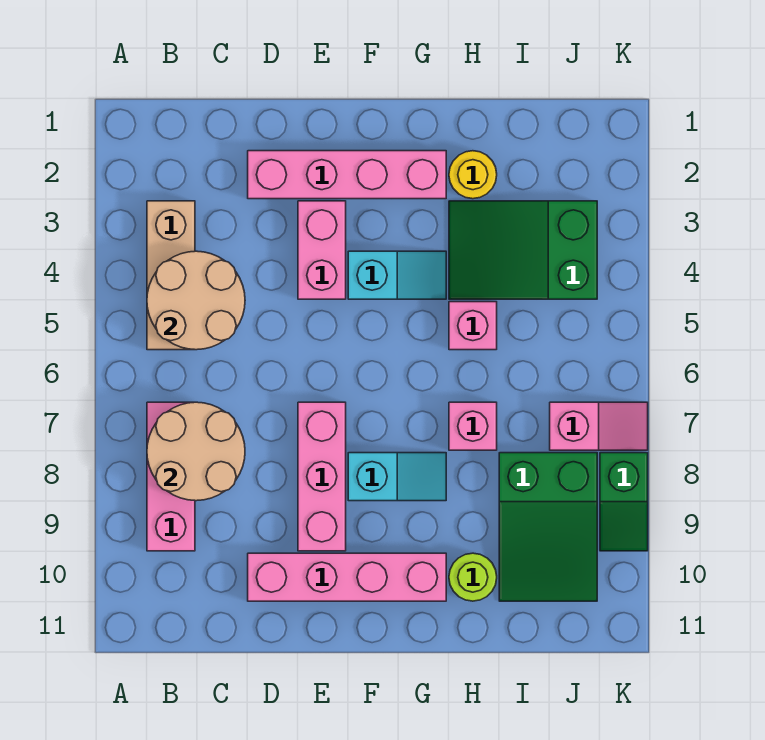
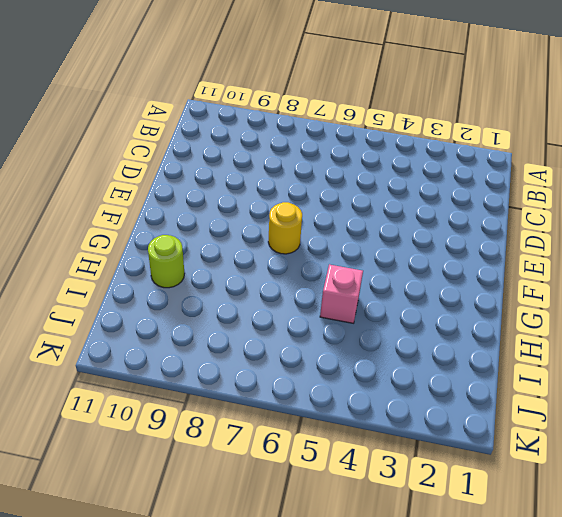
yellow round brick F7 level 1 -> yellow round brick H2 level 1
none -> tan brick B3:B5 level 1
none -> pink brick B7:B9 level 1
none -> pink brick D2:G2 level 1

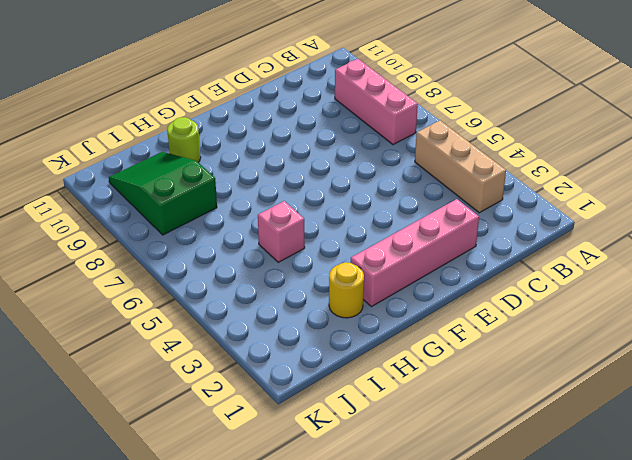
none -> pink brick D10:G10 level 1
none -> pink brick E3:E4 level 1
none -> pink brick E7:E9 level 1

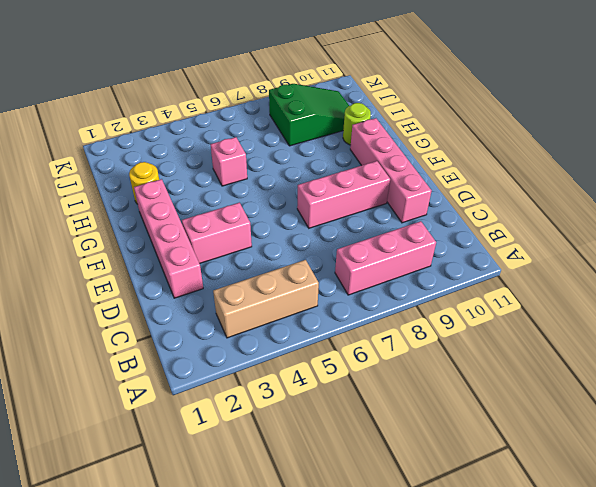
none -> cyan slope F4:G4 level 1 top F
none -> cyan slope F8:G8 level 1 top F
none -> green slope H3:J4 level 1 top J

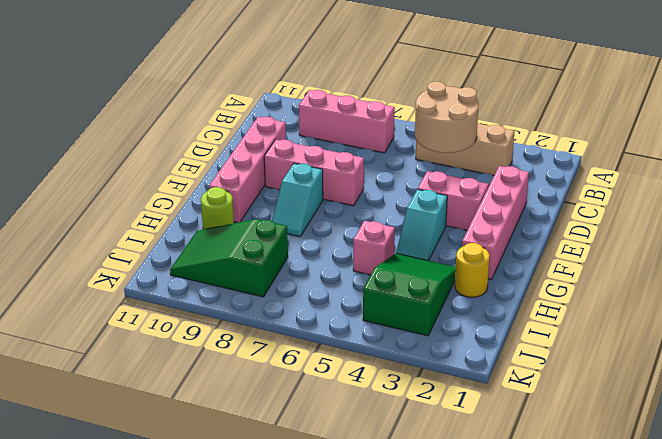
none -> pink brick H7 level 1
none -> pink slope J7:K7 level 1 top J
none -> green slope K8:K9 level 1 top 8

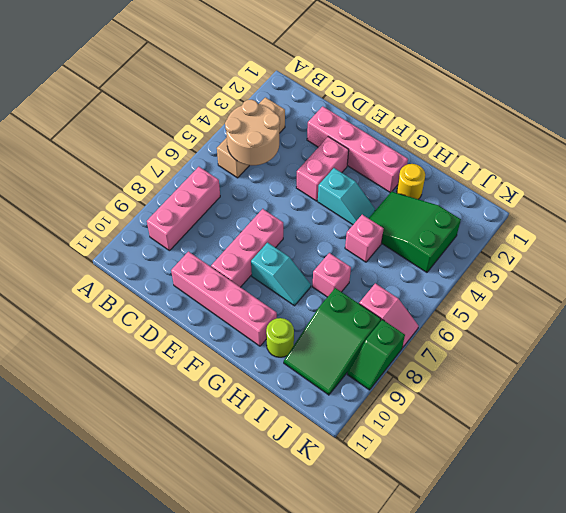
none -> tan round brick B7:C8 level 2

